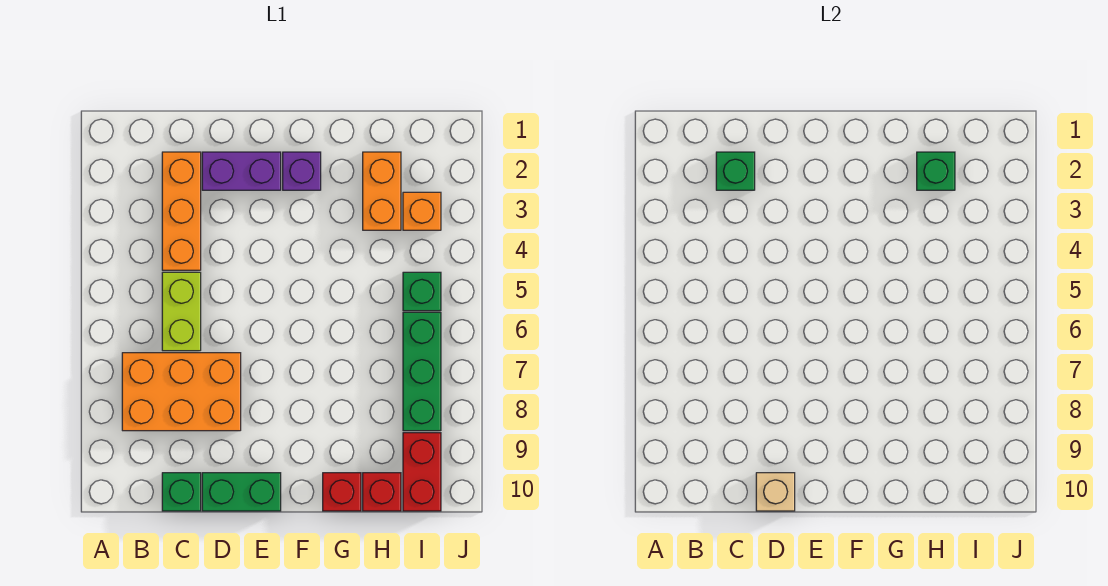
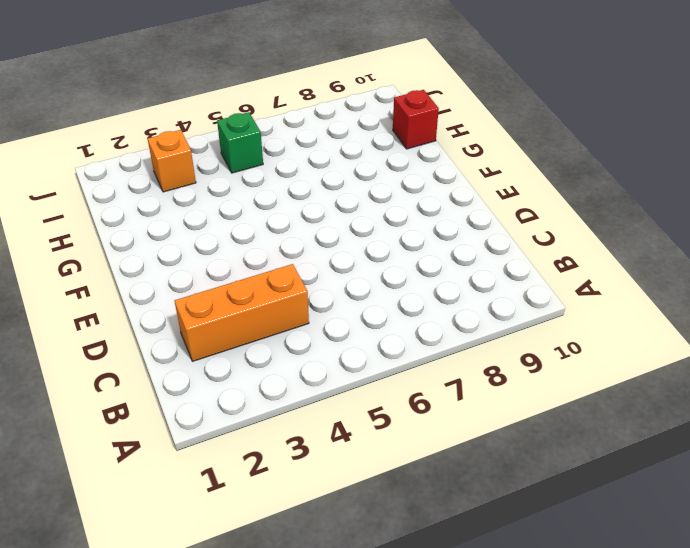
none -> orange brick B7:D8 level 1
none -> lime brick C5:C6 level 1
none -> green brick C10 level 1

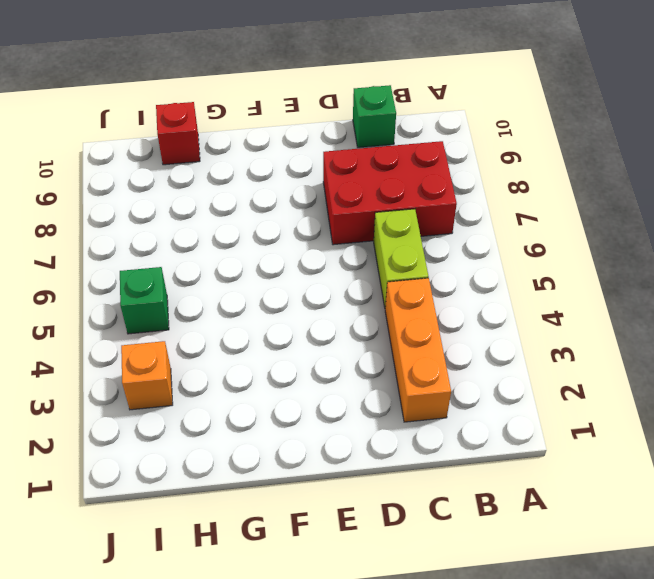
red brick B7:D8 level 1 -> orange brick B7:D8 level 1
none -> purple brick D2:E2 level 1
none -> green brick D10:E10 level 1
none -> purple brick F2 level 1

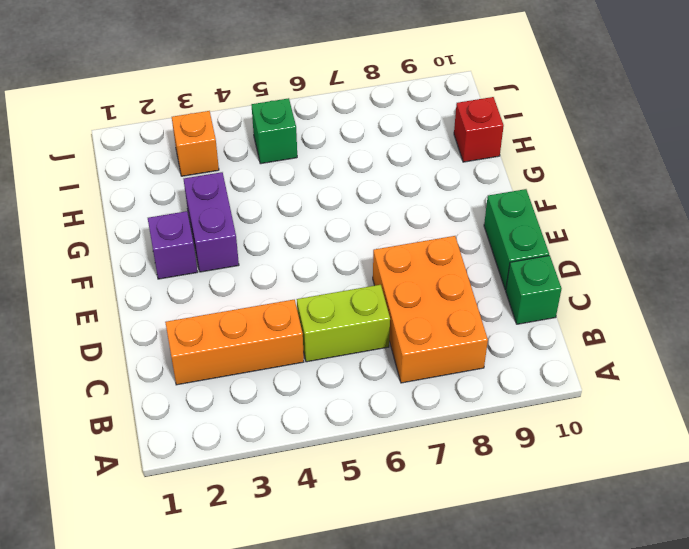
purple brick F3:G3 level 1 -> purple brick D2:E2 level 1
none -> red brick G10 level 1
none -> orange brick H2:H3 level 1
none -> green brick I6:I8 level 1

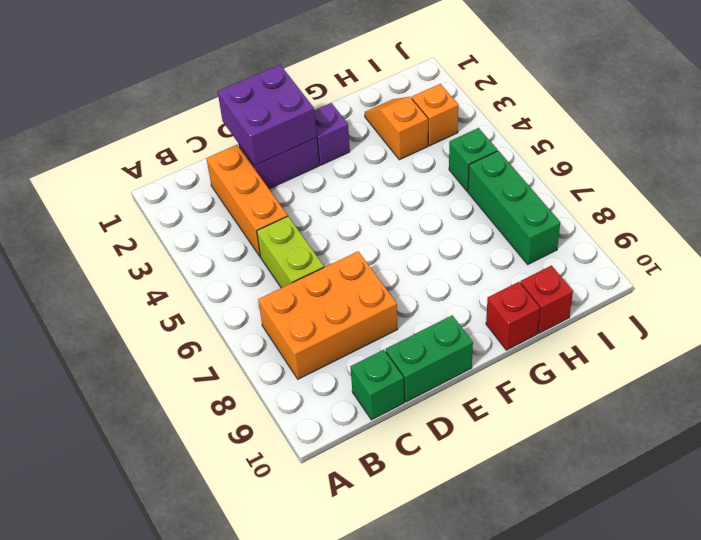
purple brick D1:E2 level 2 -> none
orange slope H2:H3 level 1 top 3 -> orange brick H2:H3 level 1
none -> red brick I9:I10 level 1
none -> green brick C2 level 2
none -> tan brick D10 level 2

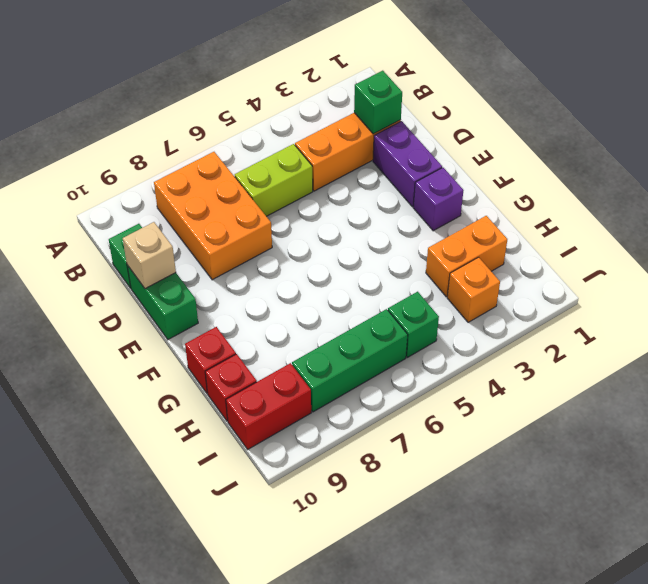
none -> green brick H2 level 2

